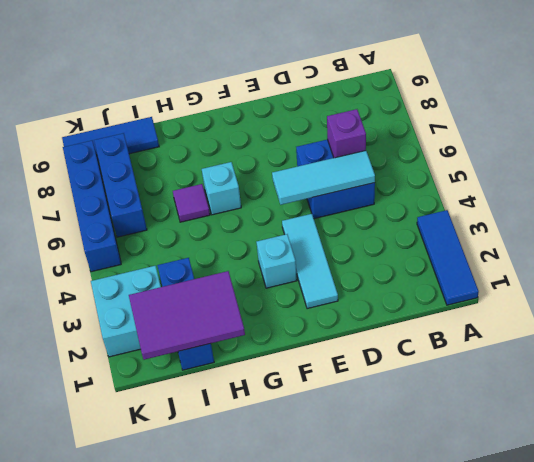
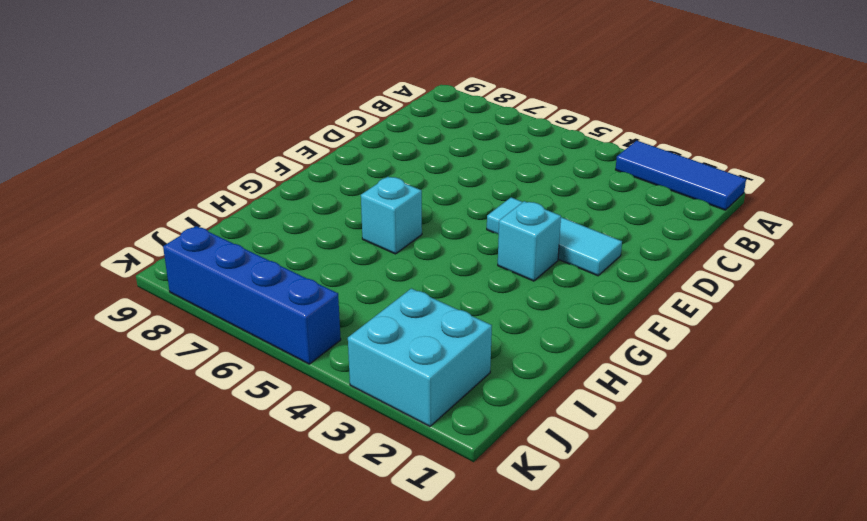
none -> blue brick C5:D6 level 1
none -> purple tile H6 level 1
none -> blue brick I1:I3 level 1

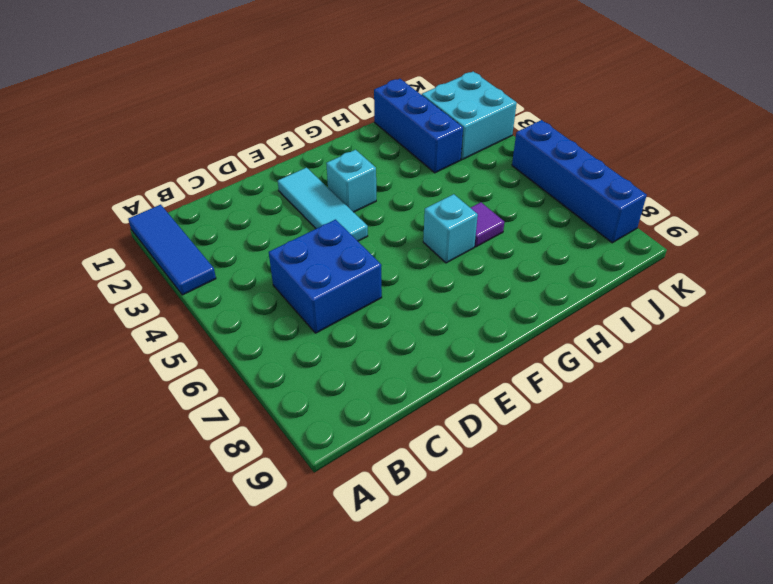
none -> blue tile I9:K9 level 1
none -> blue brick J6:J8 level 1
none -> cyan tile C5:E5 level 2

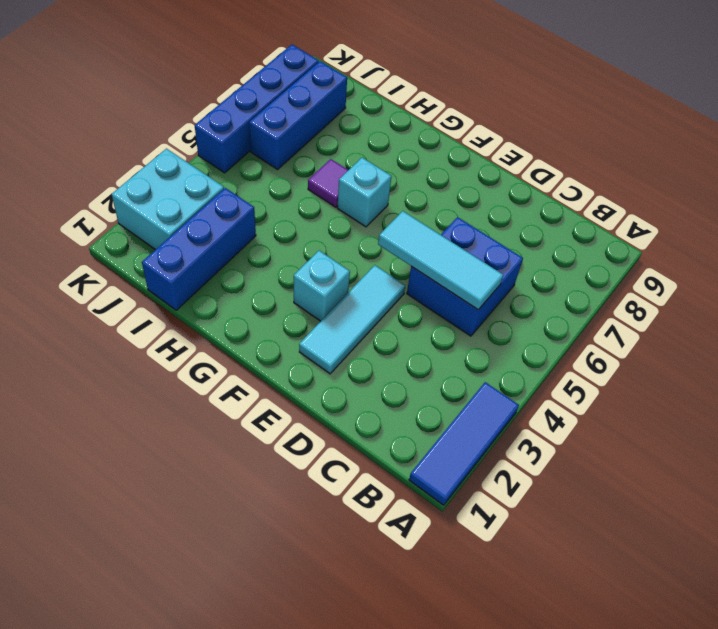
none -> blue tile I9:K9 level 1
none -> purple brick C6 level 2
none -> purple tile H1:J2 level 2

